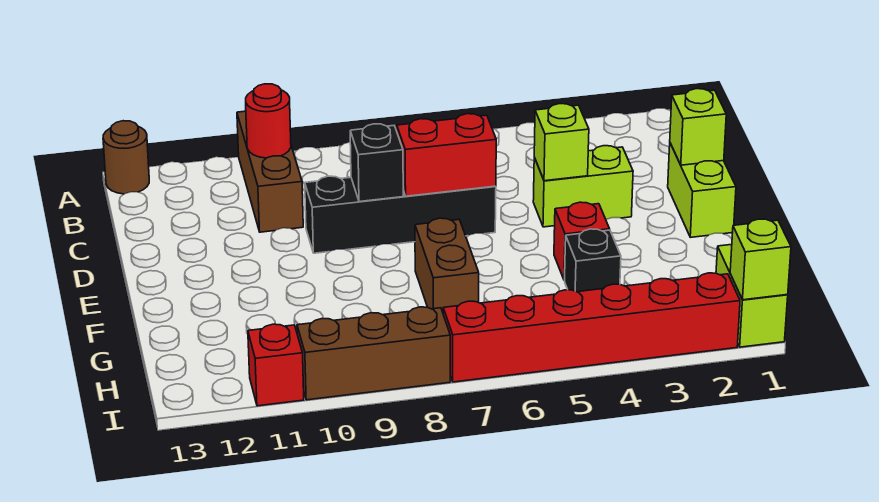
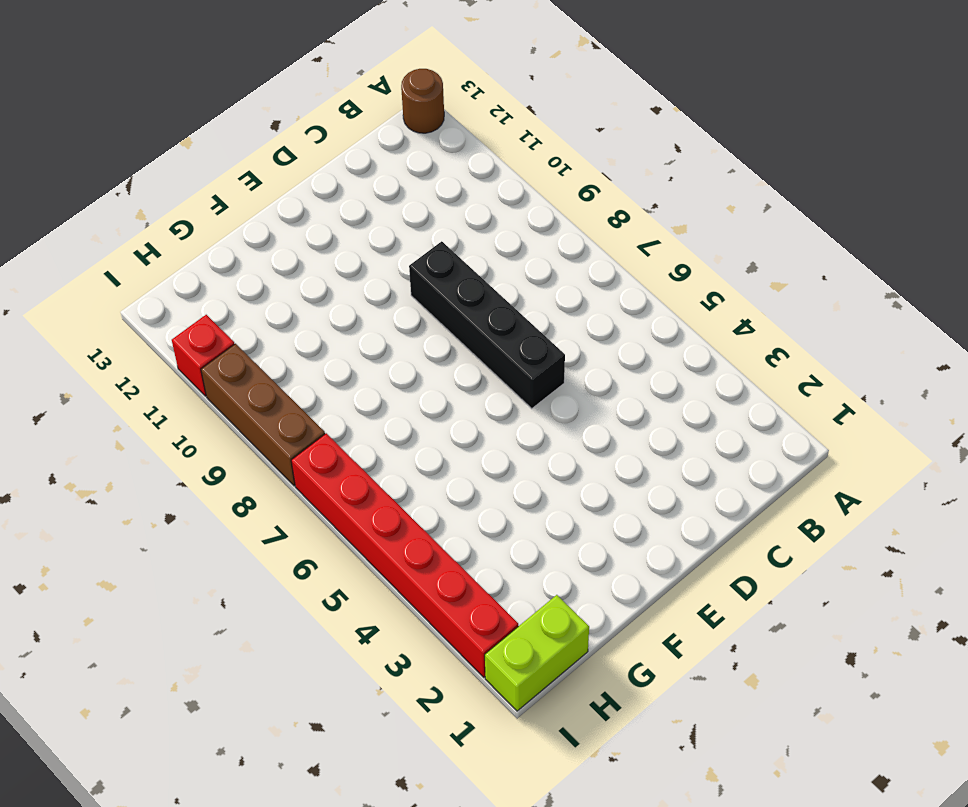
none -> brown brick A10:C10 level 1
none -> lime brick D1:E1 level 1
none -> lime brick D3:D4 level 1

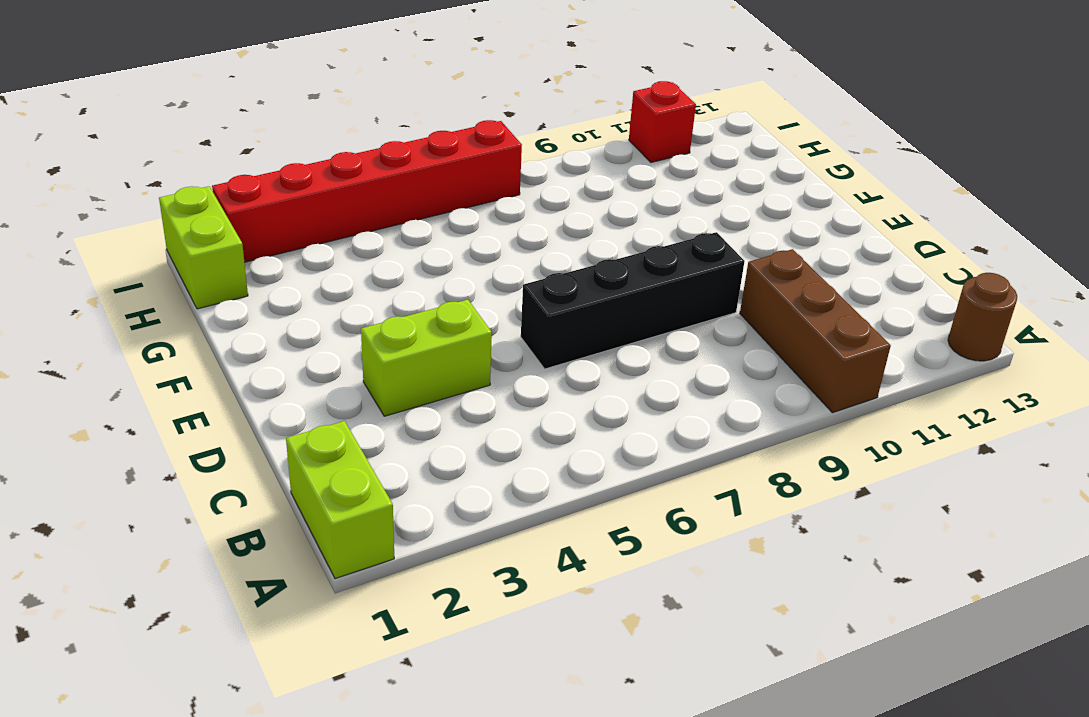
lime brick A1:B1 level 1 -> lime brick D1:E1 level 1
none -> red brick F4 level 1
none -> brown brick F7:G7 level 1
none -> black brick G4 level 1

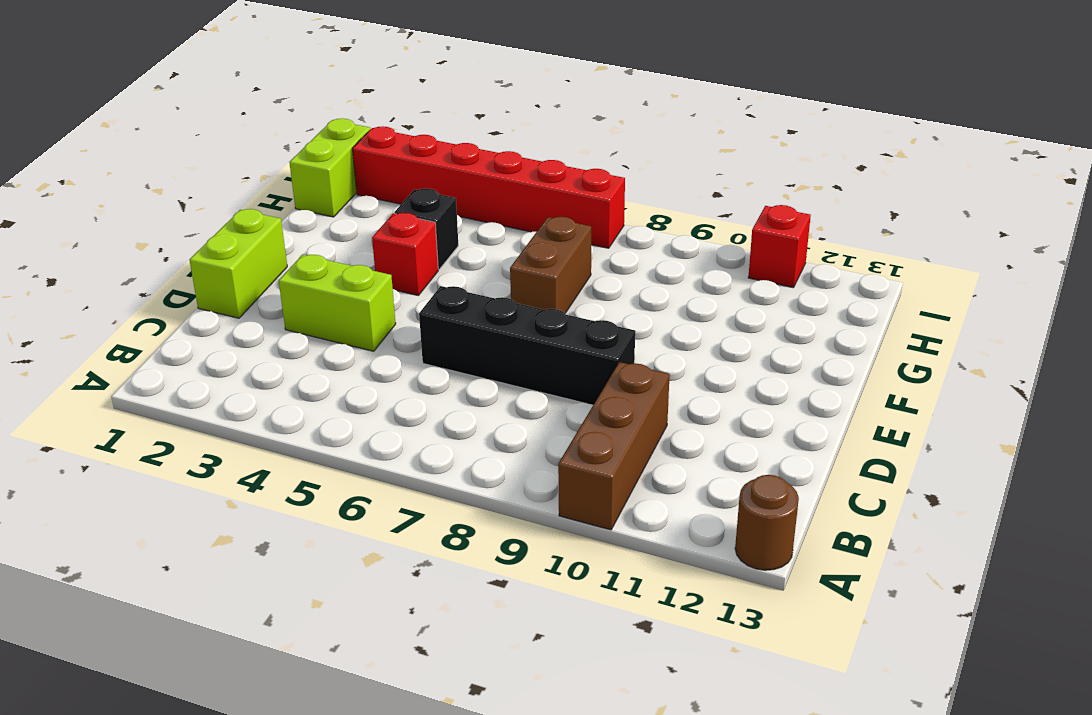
none -> brown brick I8:I10 level 1
none -> red round brick B10 level 2
none -> lime brick D1 level 2

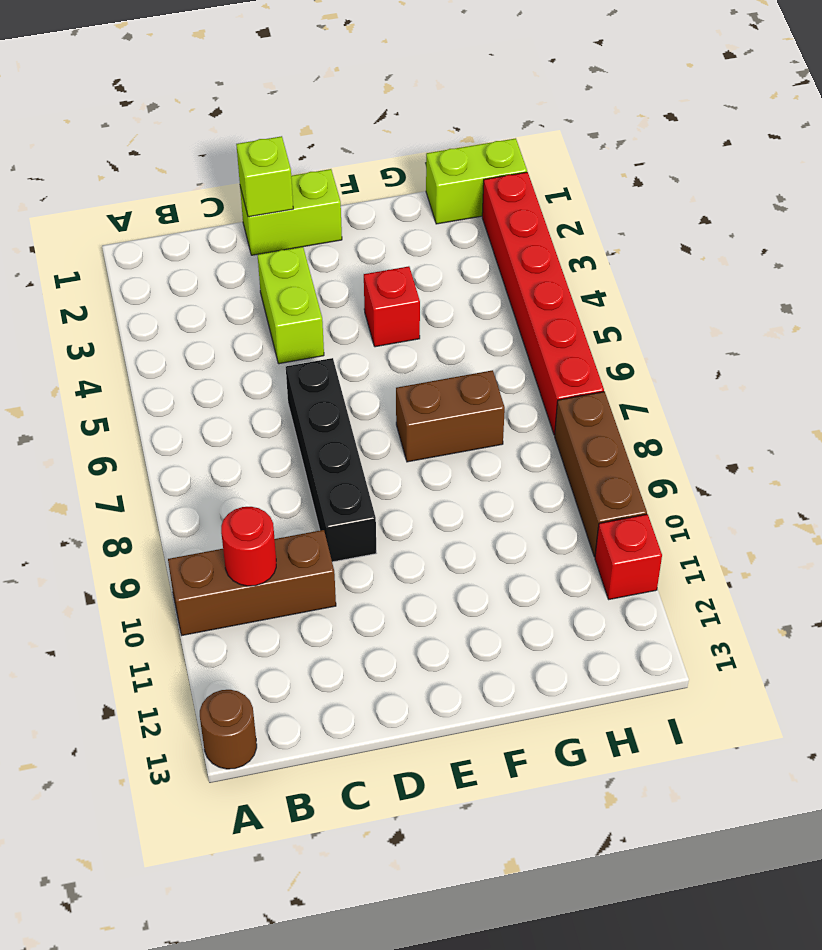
none -> black brick G4 level 1
none -> lime brick D4 level 2
none -> red brick D6:D7 level 2

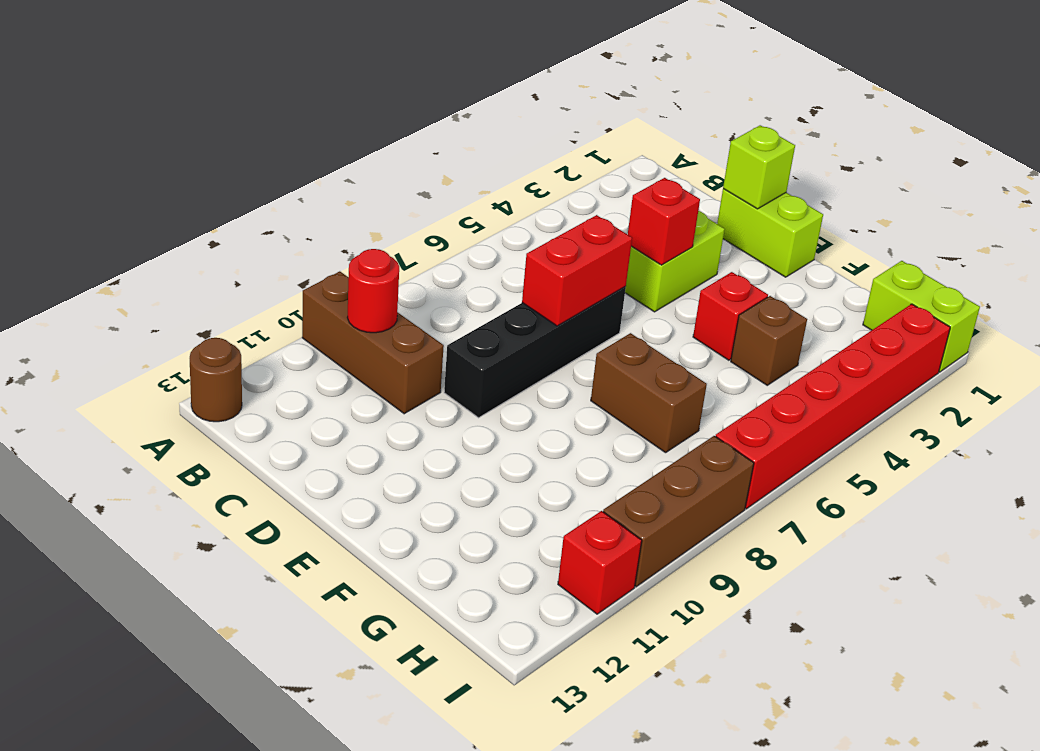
red brick D4 level 2 -> lime brick D4 level 2
brown brick G4 level 1 -> black brick G4 level 1
none -> black brick D8 level 2
none -> lime brick I1 level 2

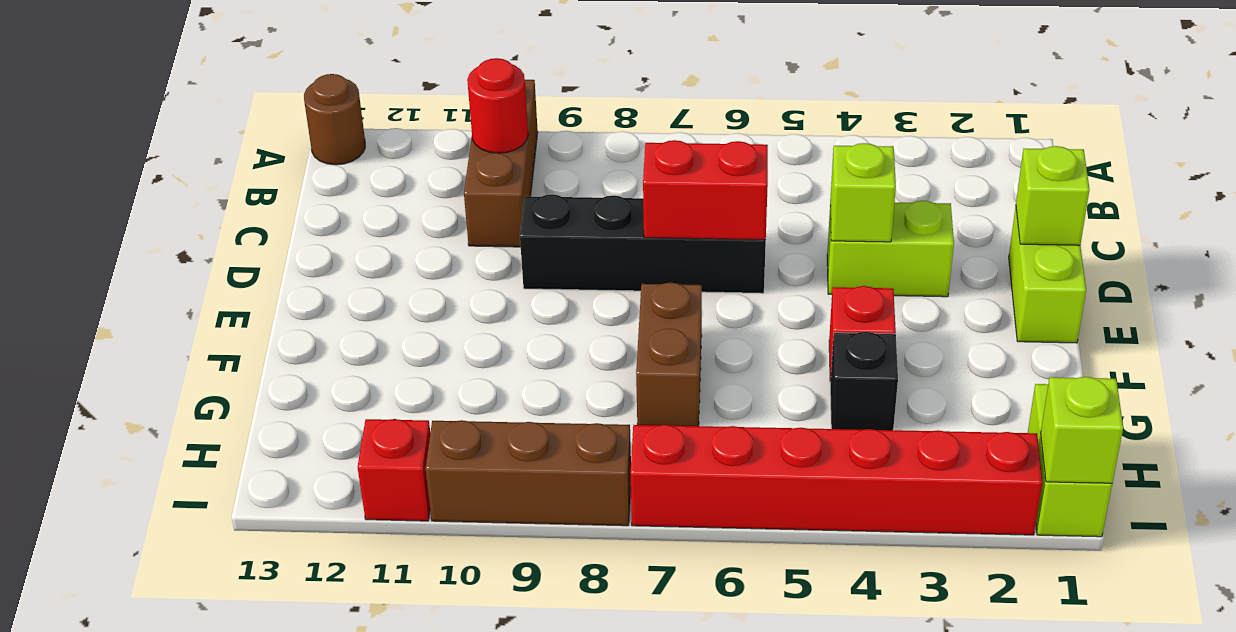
none -> black brick D8 level 2

